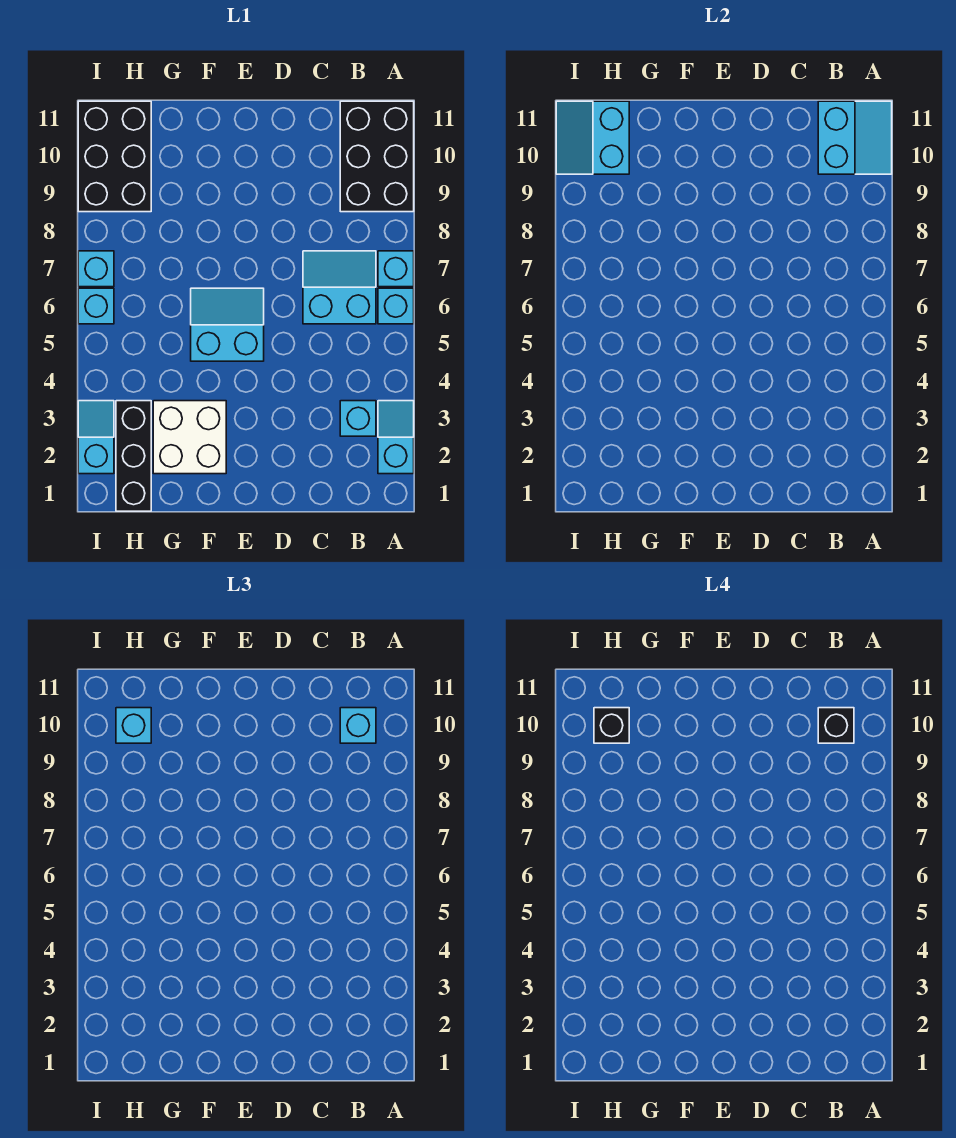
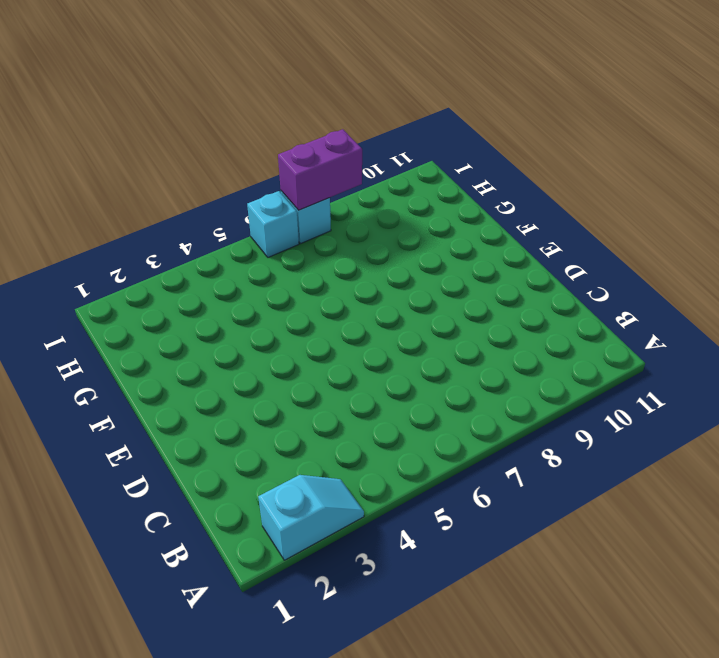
purple brick I7:I8 level 2 -> none
none -> cyan brick A6 level 1
none -> cyan brick A7 level 1
none -> black brick A9:B11 level 1

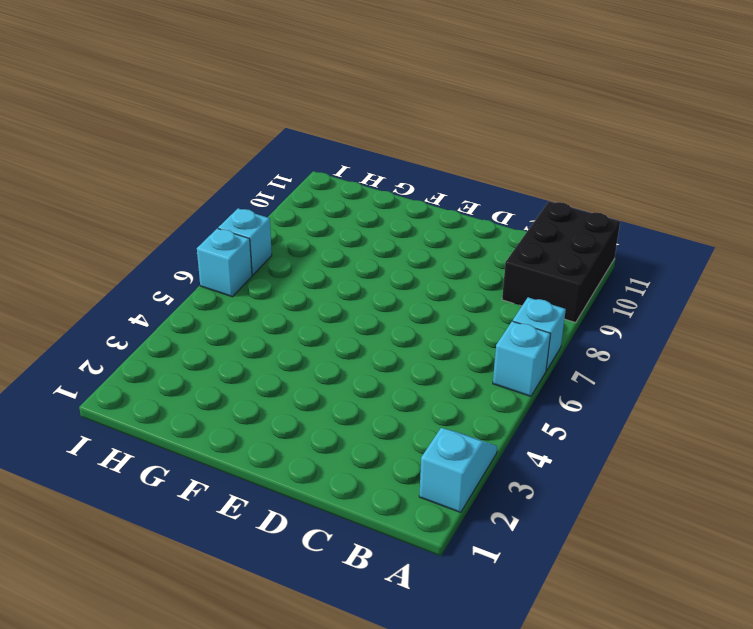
none -> cyan brick B3 level 1
none -> cyan slope B6:C7 level 1 top 6
none -> cyan slope E5:F6 level 1 top 5

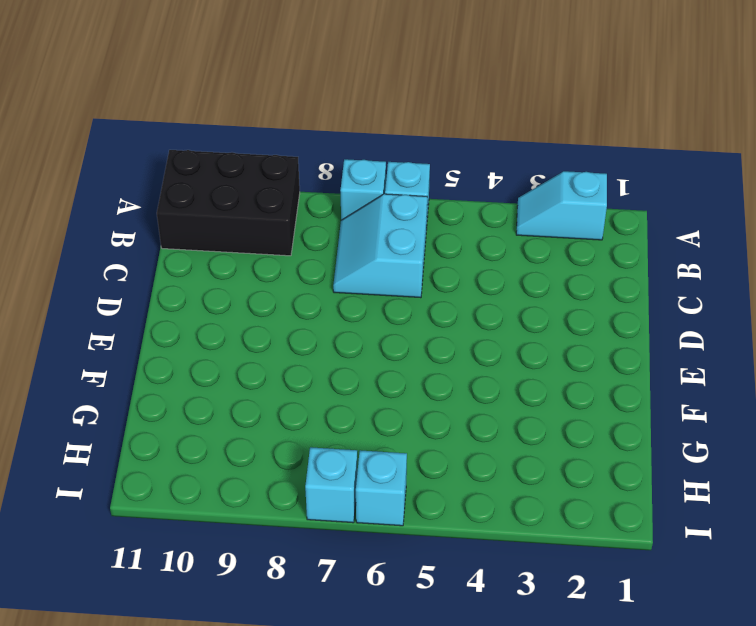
none -> cyan brick B3 level 1
none -> cyan slope E5:F6 level 1 top 5
none -> white brick F2:G3 level 1

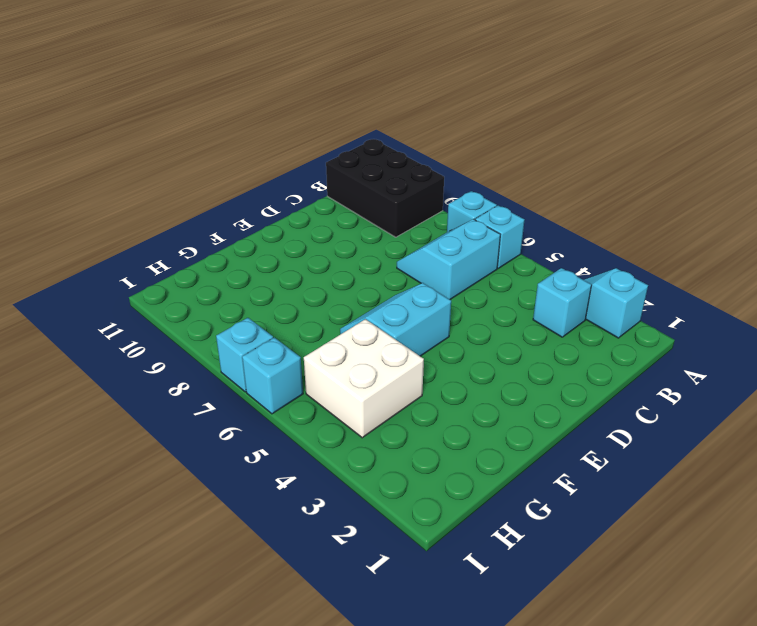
white brick G4:H5 level 1 -> white brick F2:G3 level 1
none -> black brick H1:H3 level 1
none -> black brick H9:I11 level 1
none -> cyan slope I2:I3 level 1 top 2

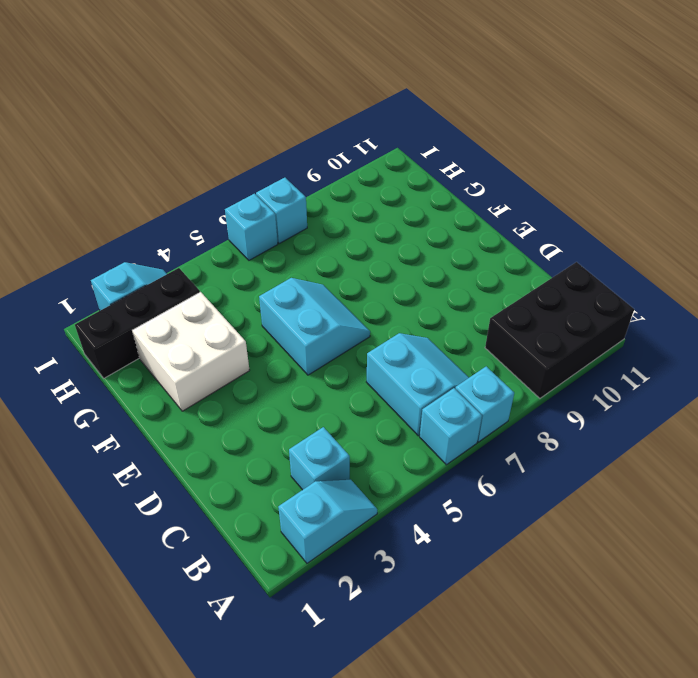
none -> black brick H9:I11 level 1
none -> cyan slope A10:B11 level 2 top B
none -> cyan slope H10:I11 level 2 top H

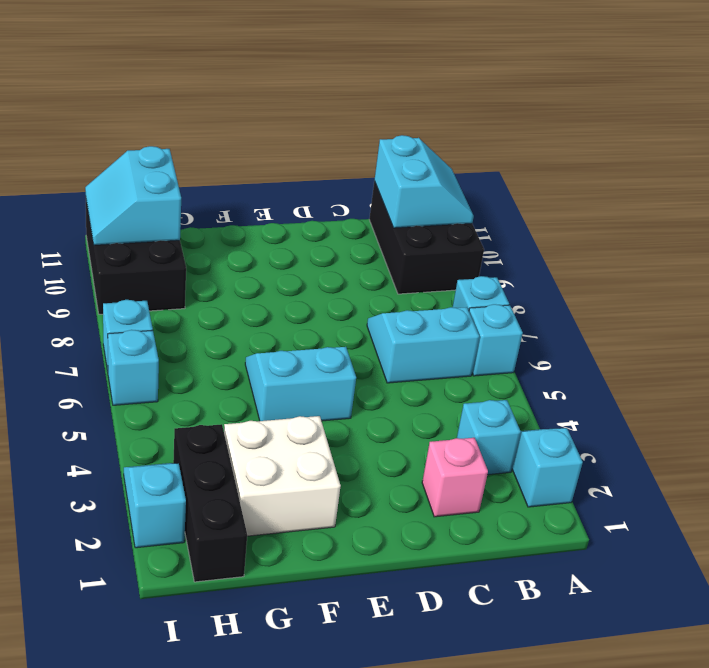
pink brick C2 level 1 -> none
none -> cyan brick B10 level 3
none -> cyan brick H10 level 3
none -> black brick B10 level 4

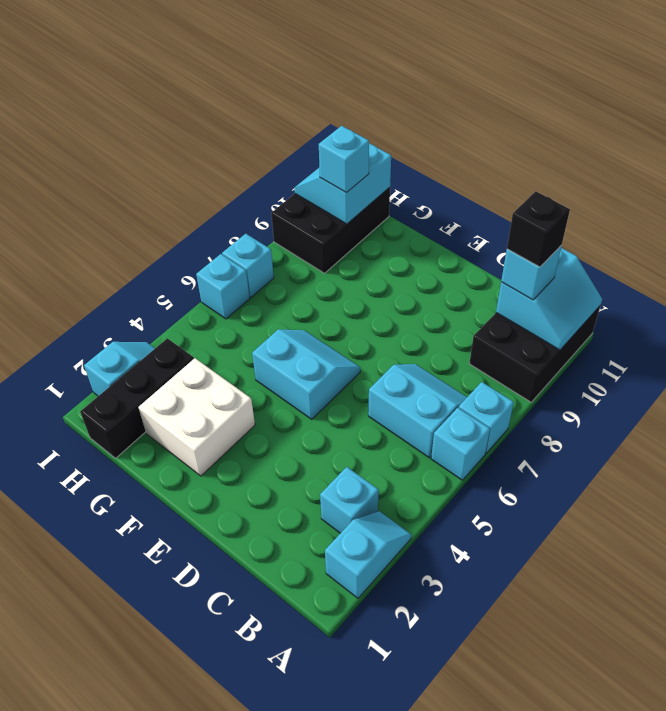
none -> black brick H10 level 4

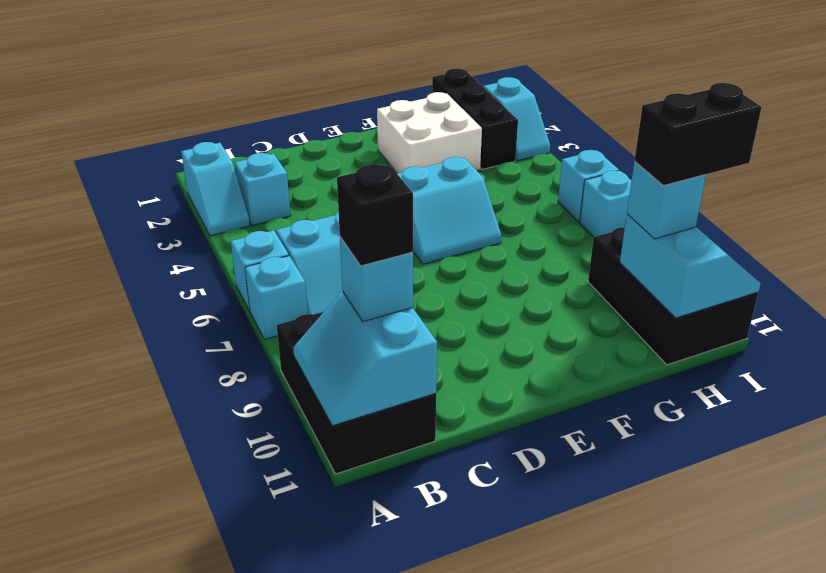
black brick H10:I10 level 4 -> black brick H10 level 4

